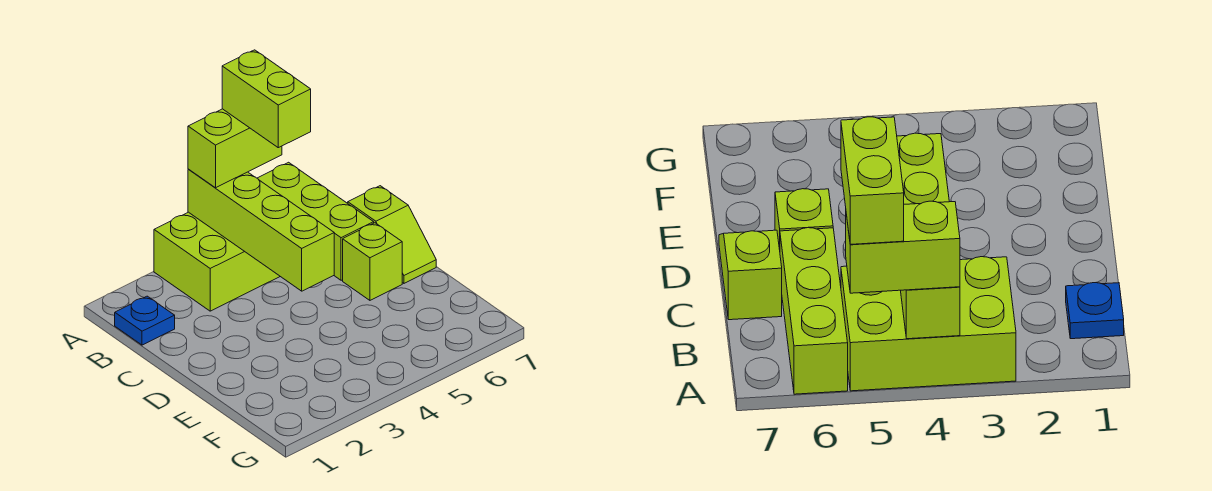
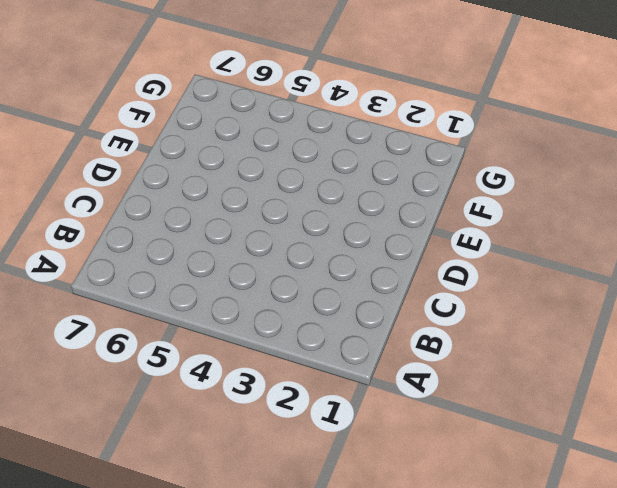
none -> lime brick A3:B5 level 1
none -> lime brick A6:C6 level 1

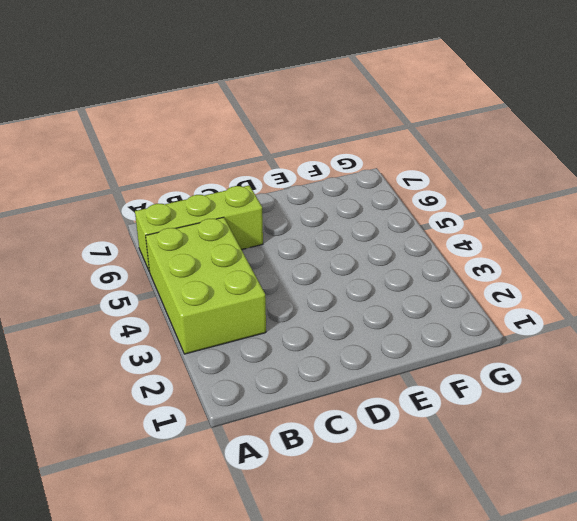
none -> blue plate B1 level 1
none -> lime slope C7:D7 level 1 top C

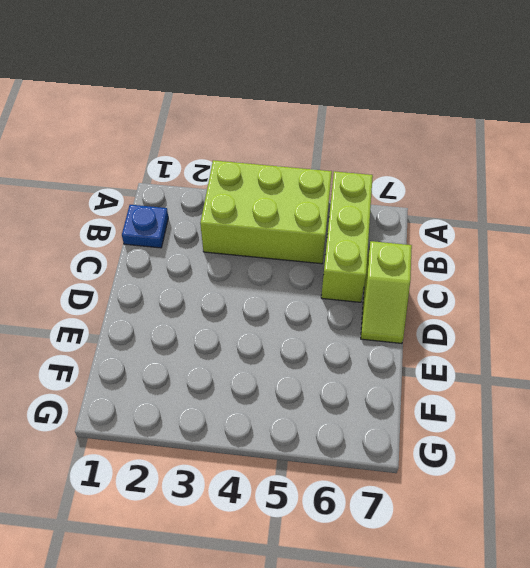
none -> lime brick D6 level 1
none -> lime brick A4:D4 level 2

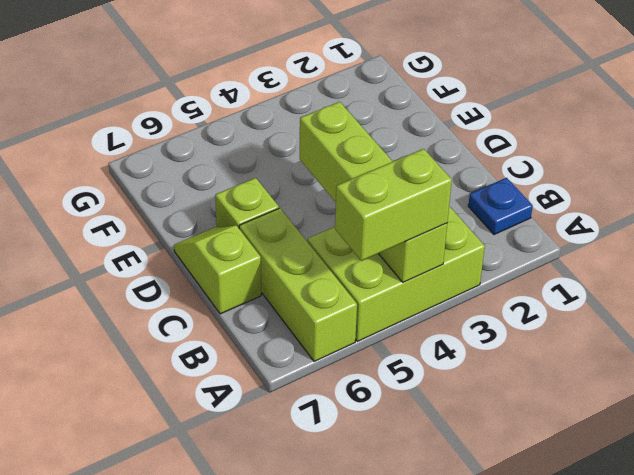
none -> lime brick A5:B5 level 4

